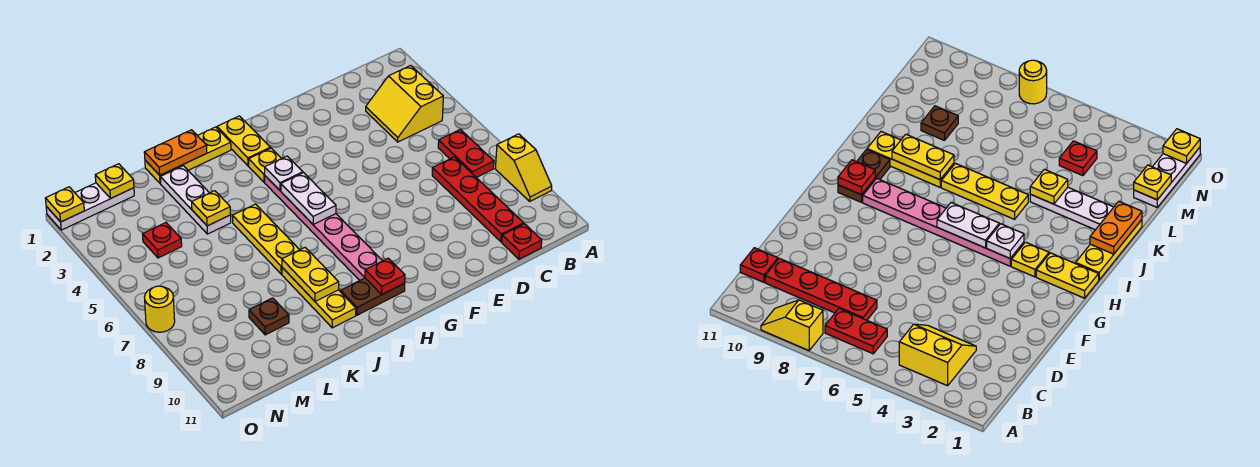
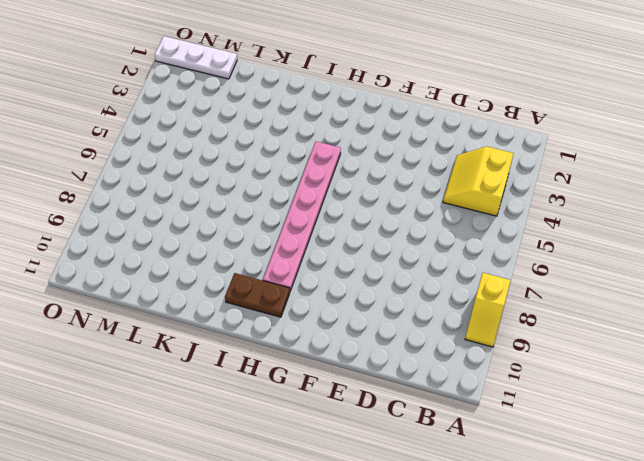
none -> red plate B6:B7 level 1
none -> red plate C7:C10 level 1
none -> red plate C11 level 1

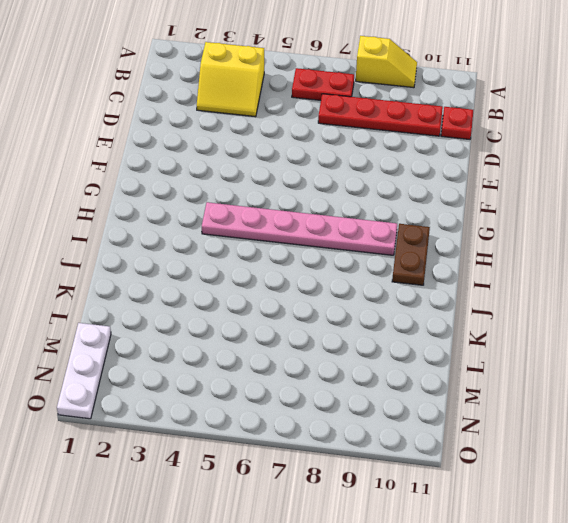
none -> yellow plate H1:H2 level 1
none -> yellow plate H3 level 1
none -> yellow plate I1:K1 level 1

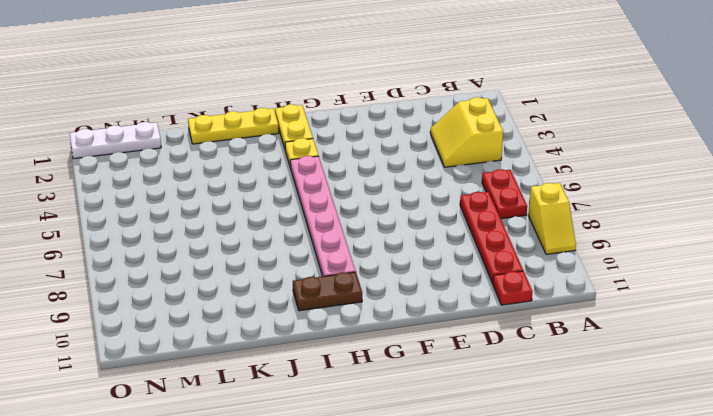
none -> yellow plate J5:J7 level 1
none -> yellow plate J8:J10 level 1
none -> white plate K2:K4 level 1

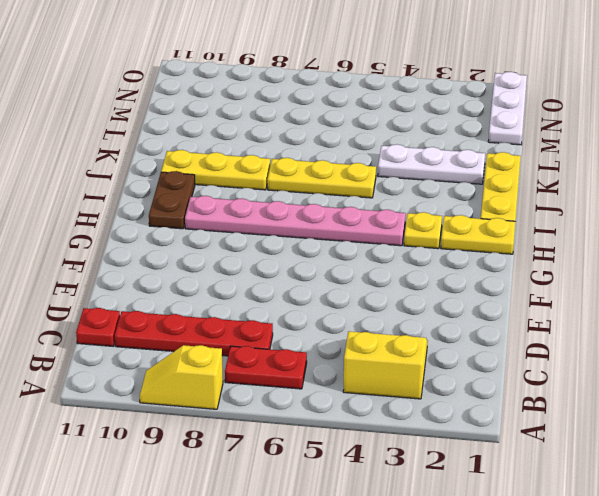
none -> brown plate L9 level 1
none -> red plate M4 level 1
none -> yellow round brick O7 level 1

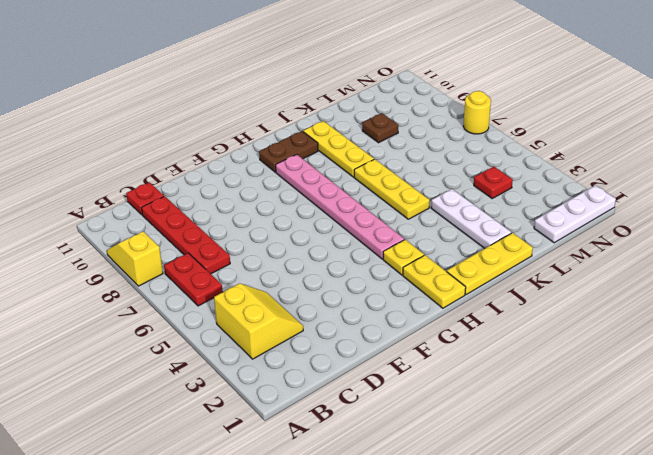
none -> white plate H4 level 2
none -> white plate H5:H6 level 2
none -> red plate H10 level 2

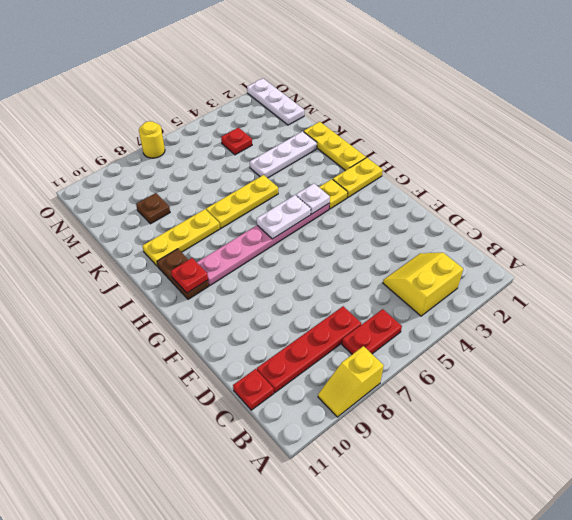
none -> orange plate J1:K1 level 2
none -> yellow plate J8:J9 level 2
none -> yellow plate K4 level 2

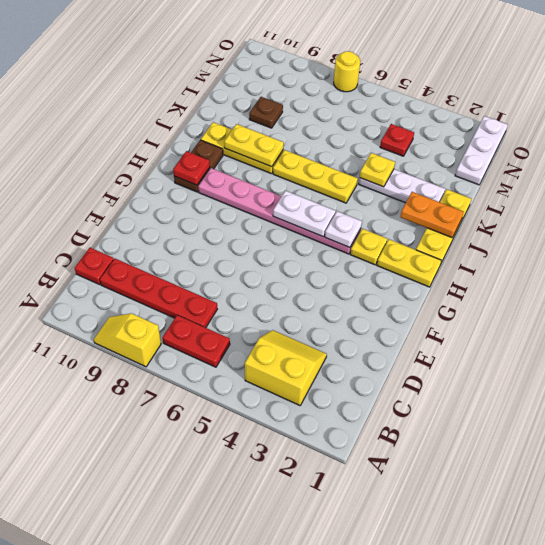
orange plate J1:J2 level 2 -> orange plate J1:K1 level 2
none -> yellow plate M1 level 2
none -> yellow plate O1 level 2

